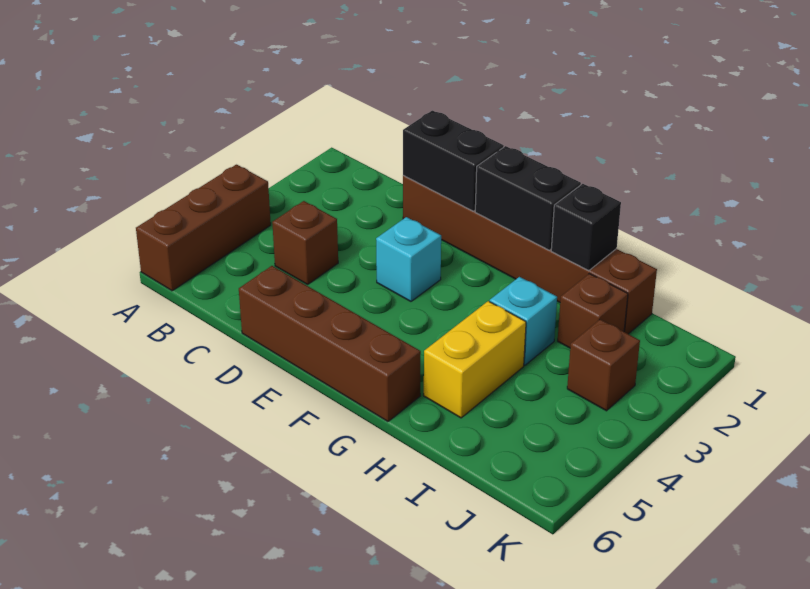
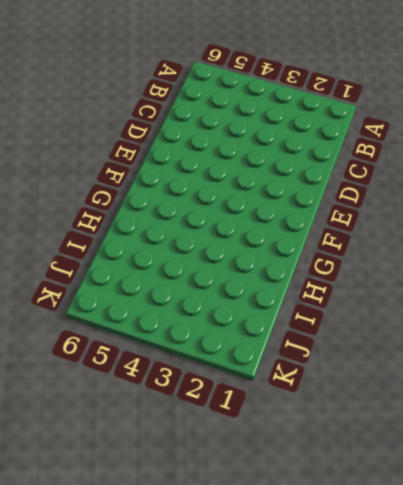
none -> brown brick A4:A6 level 1
none -> brown brick C4 level 1
none -> brown brick D1:I1 level 1

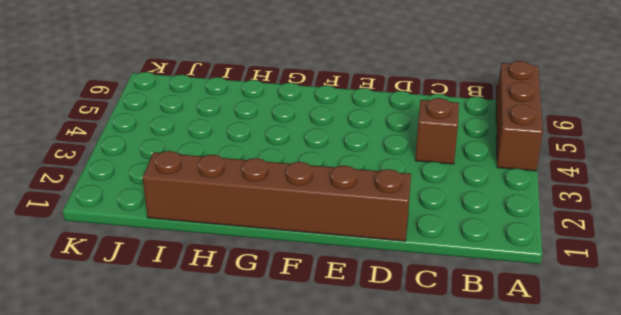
none -> brown brick D6:G6 level 1
none -> cyan brick E3 level 1
none -> cyan brick H3 level 1

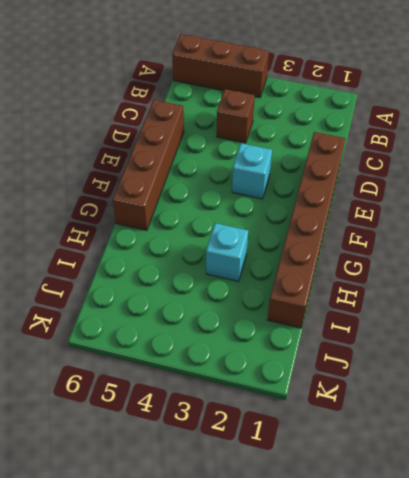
none -> yellow brick H4:H5 level 1
none -> brown brick I2 level 1
none -> brown brick J3 level 1

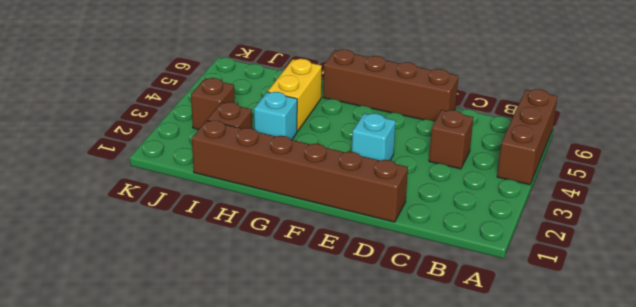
none -> black brick D1:E1 level 2
none -> black brick F1:G1 level 2
none -> black brick H1 level 2

